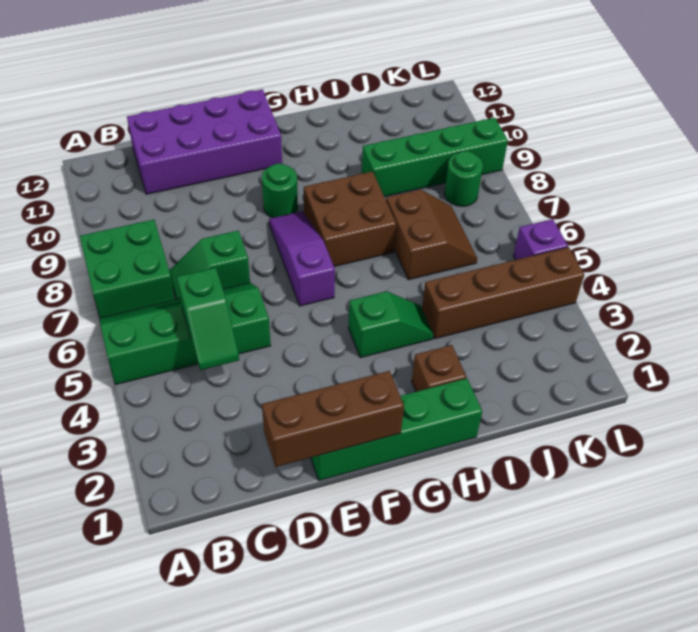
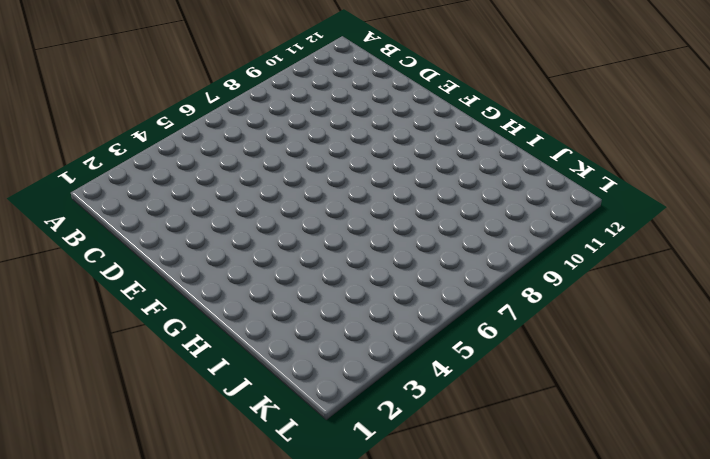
none -> green slope A5:D6 level 1 top 5
none -> green brick A7:B8 level 1
none -> green slope C7:D7 level 1 top D

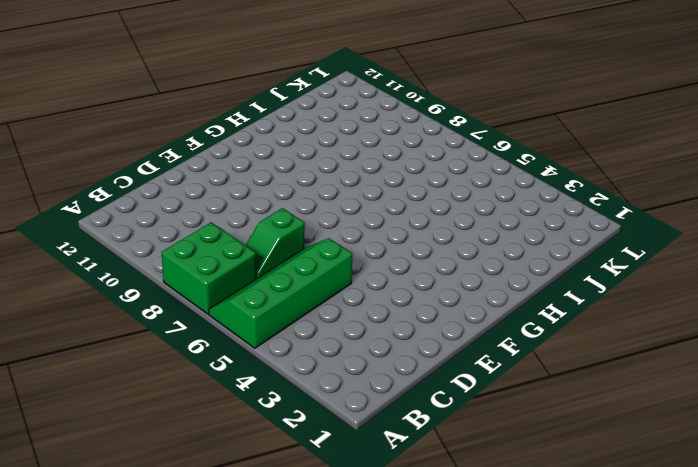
none -> purple brick C11:F12 level 1
none -> green brick E1:H1 level 1
none -> purple slope F6:F8 level 1 top 6

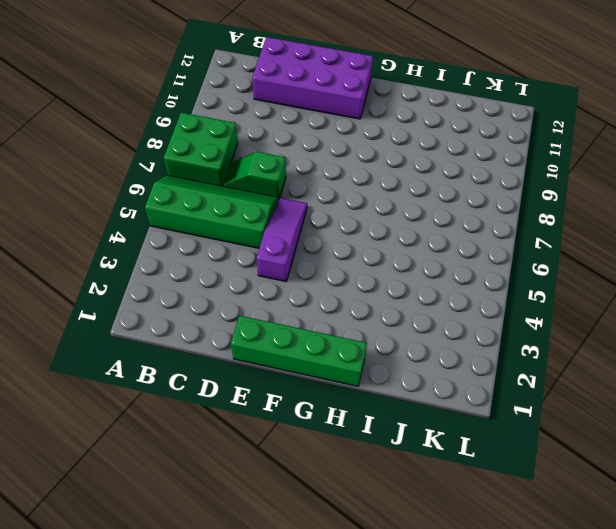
purple slope E4:E6 level 1 top 4 -> purple slope F6:F8 level 1 top 6
none -> green round brick F9 level 1
none -> green slope G4:H4 level 1 top G
none -> brown brick G7:H8 level 1

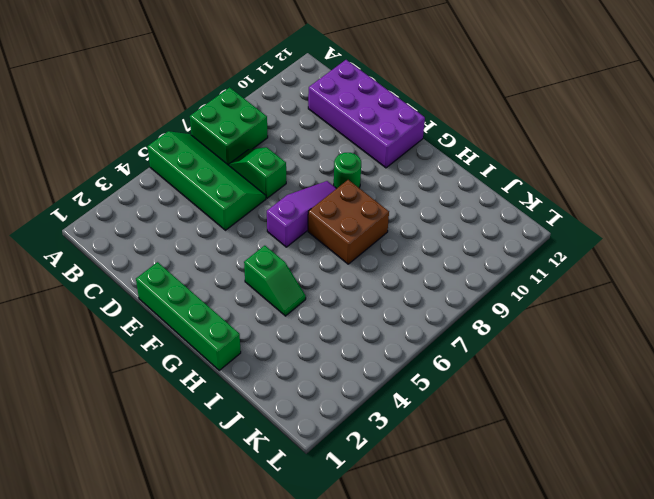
none -> brown brick H2 level 1
none -> brown brick I4:L4 level 1
none -> brown slope I6:J7 level 1 top I

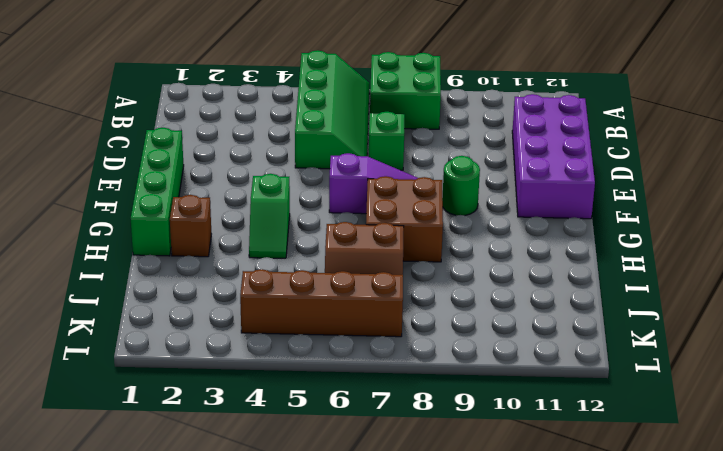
brown brick K4:K7 level 1 -> brown brick I4:L4 level 1
none -> green brick I9:L9 level 1
none -> green round brick K8 level 1
none -> purple brick L5 level 1

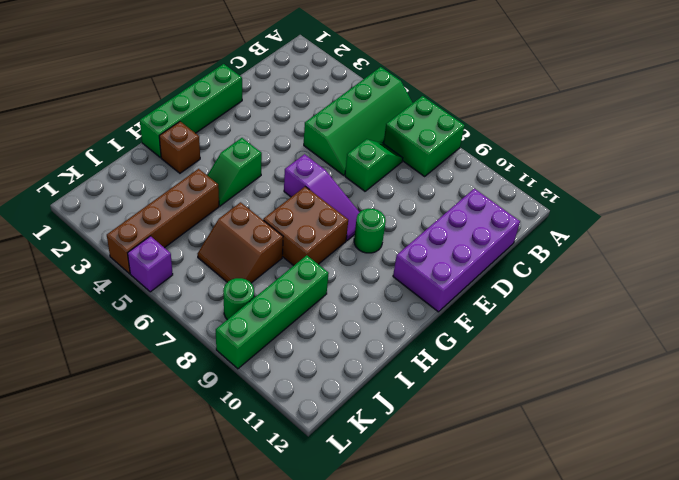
none -> green slope C4:C5 level 2 top 5
none -> brown brick D1:F1 level 2

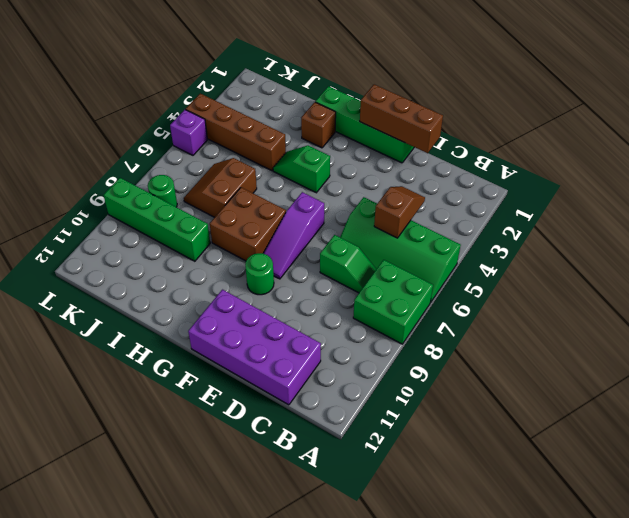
brown slope C4:C5 level 2 top 5 -> green slope C4:C5 level 2 top 5

